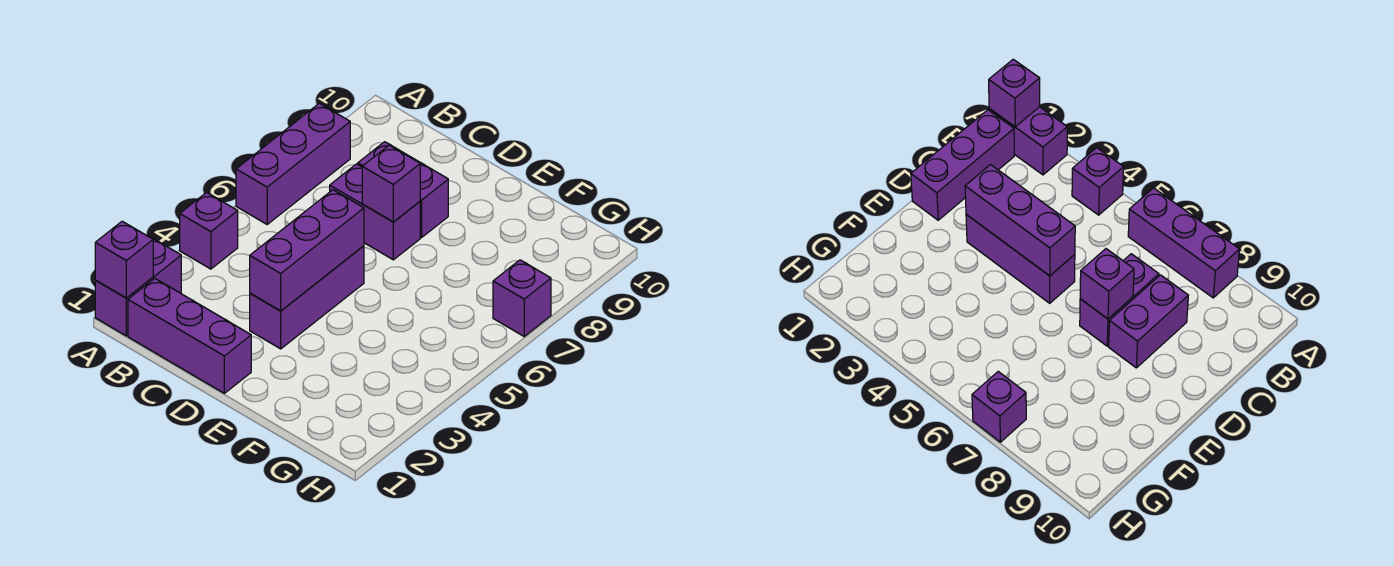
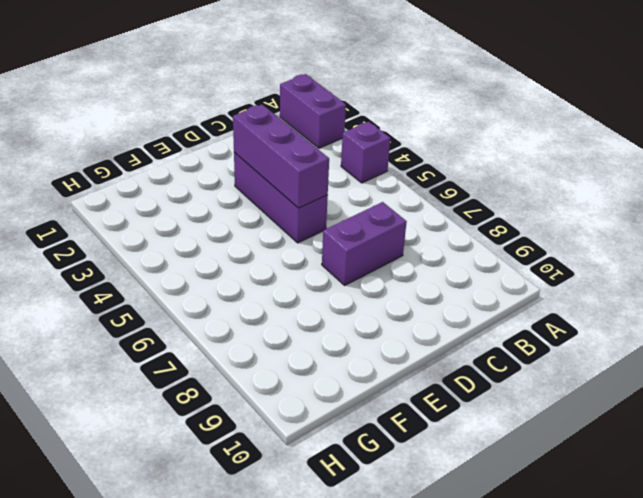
none -> purple brick A6:A8 level 1
none -> purple brick B1:D1 level 1

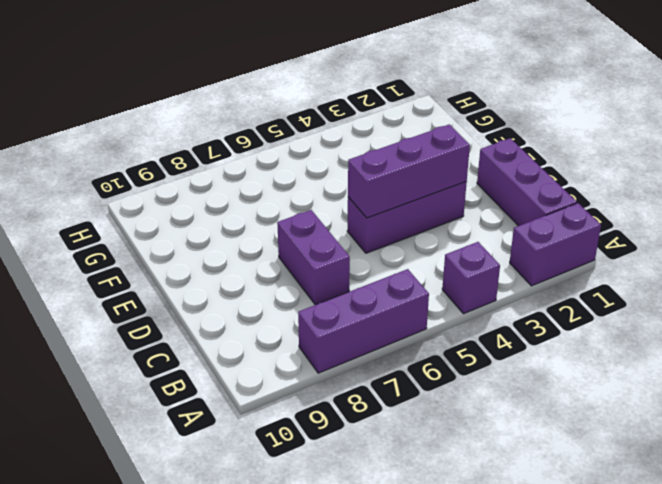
none -> purple brick C8:D8 level 1
none -> purple brick H7 level 1

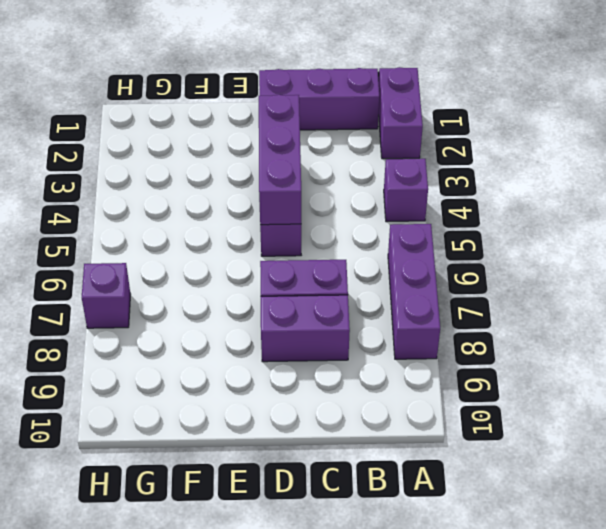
none -> purple brick A1 level 2
none -> purple brick D7 level 2

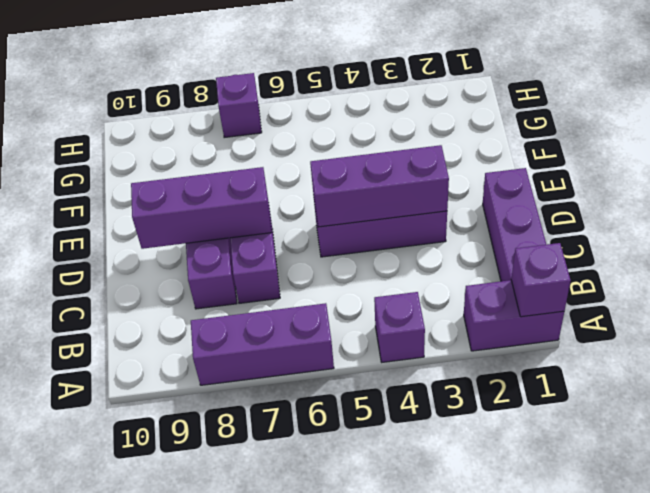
purple brick D7:D9 level 2 -> purple brick D7 level 2

